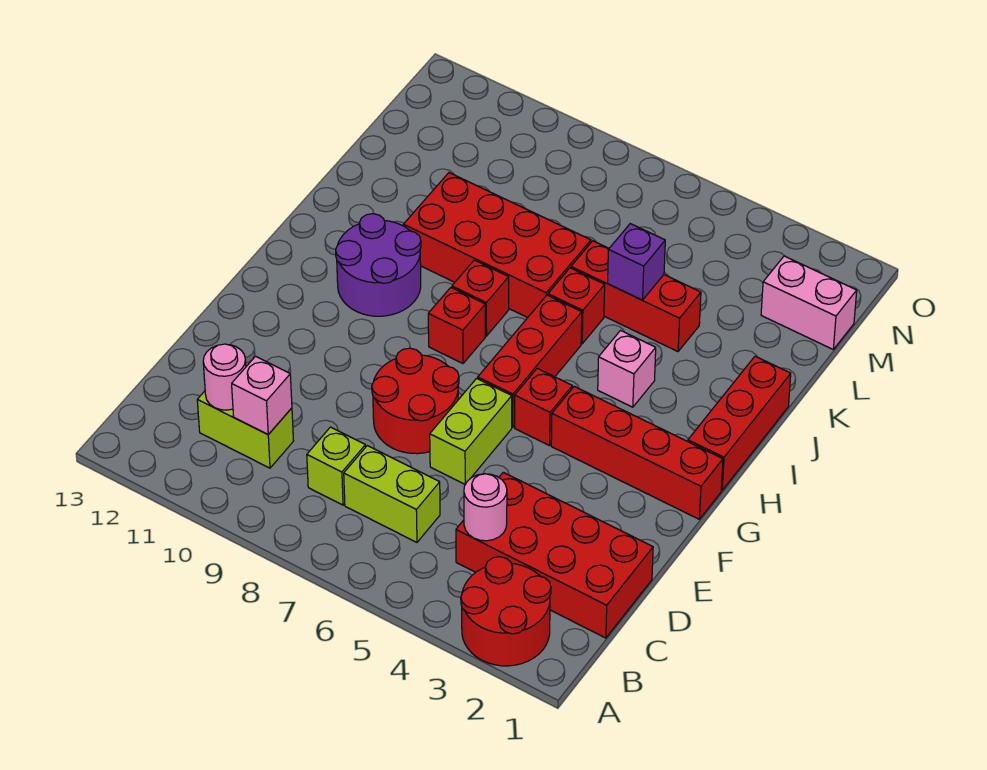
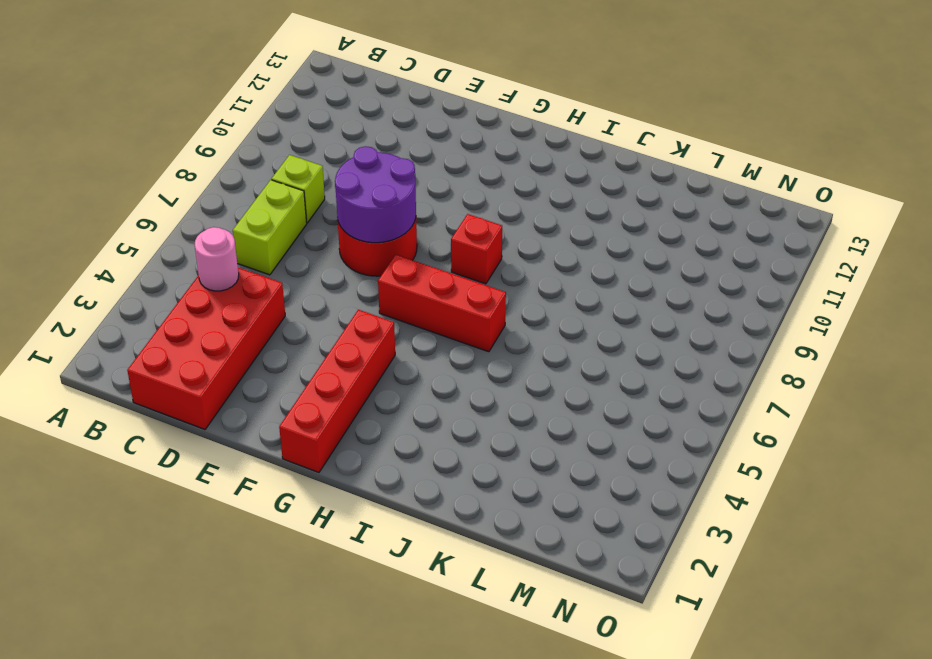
purple round brick E7:F8 level 2 -> purple round brick H10:I11 level 1
none -> red round brick A2:B3 level 1
none -> lime brick C10:C11 level 1
none -> lime brick E6:F6 level 1

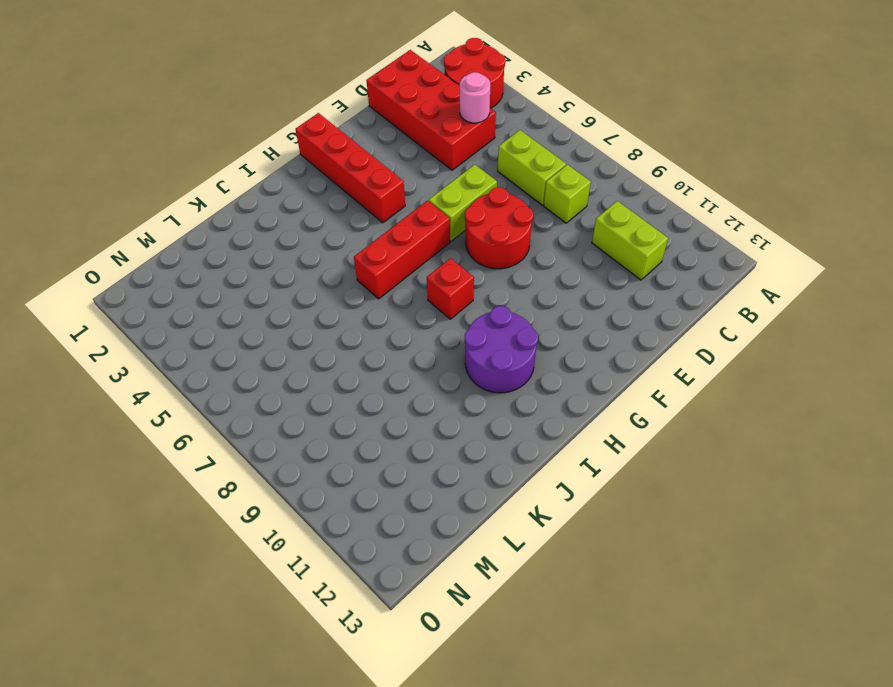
none -> red brick G5 level 1
none -> red brick H1:J1 level 1
none -> pink brick I4 level 1

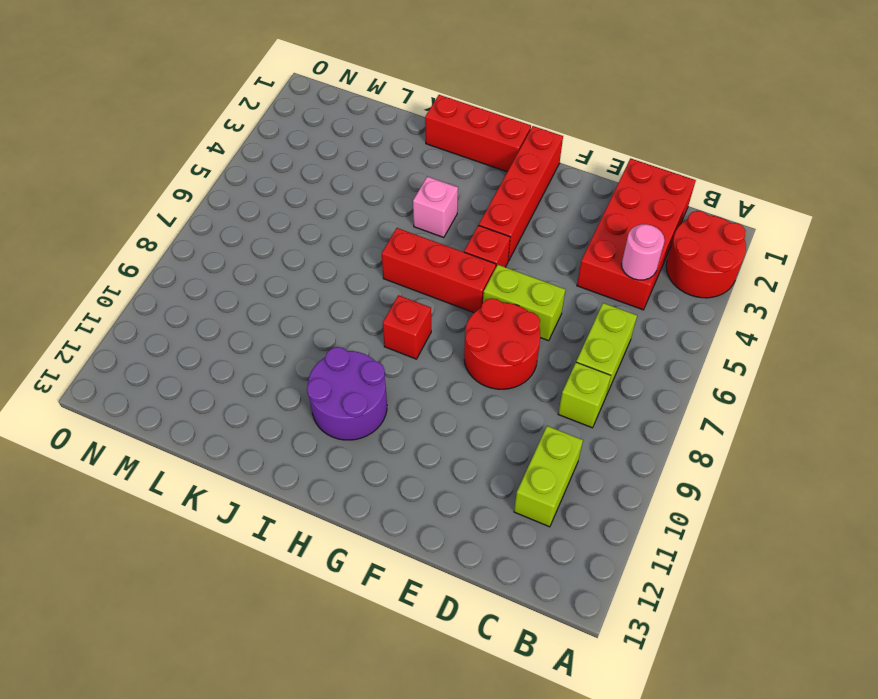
none -> red brick I8 level 1
none -> red brick J6 level 1
none -> red brick J7:K10 level 1

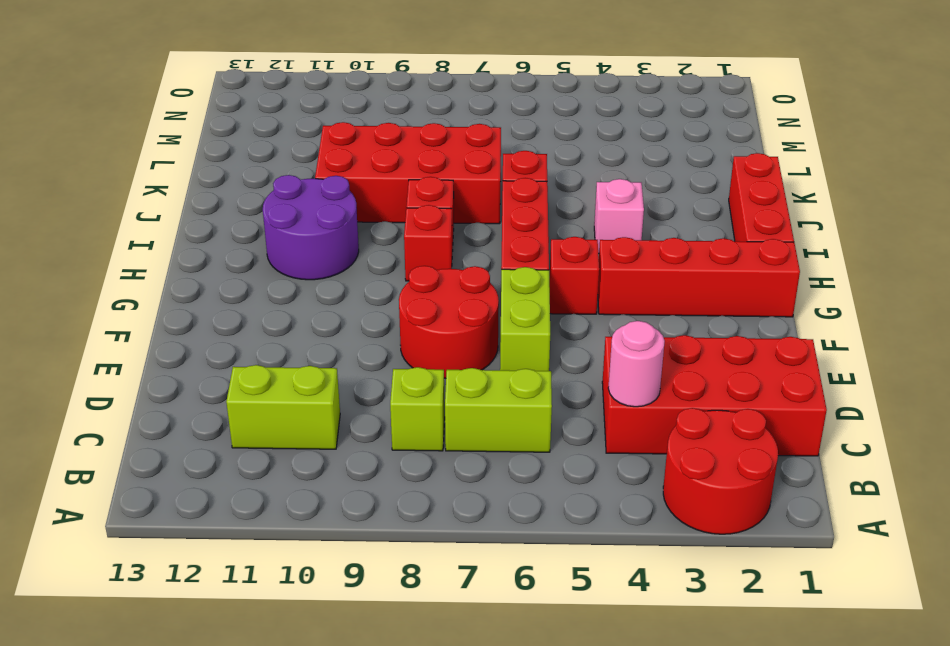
none -> red brick K4:K6 level 1
none -> pink brick M1:M2 level 1
none -> pink brick C10 level 2

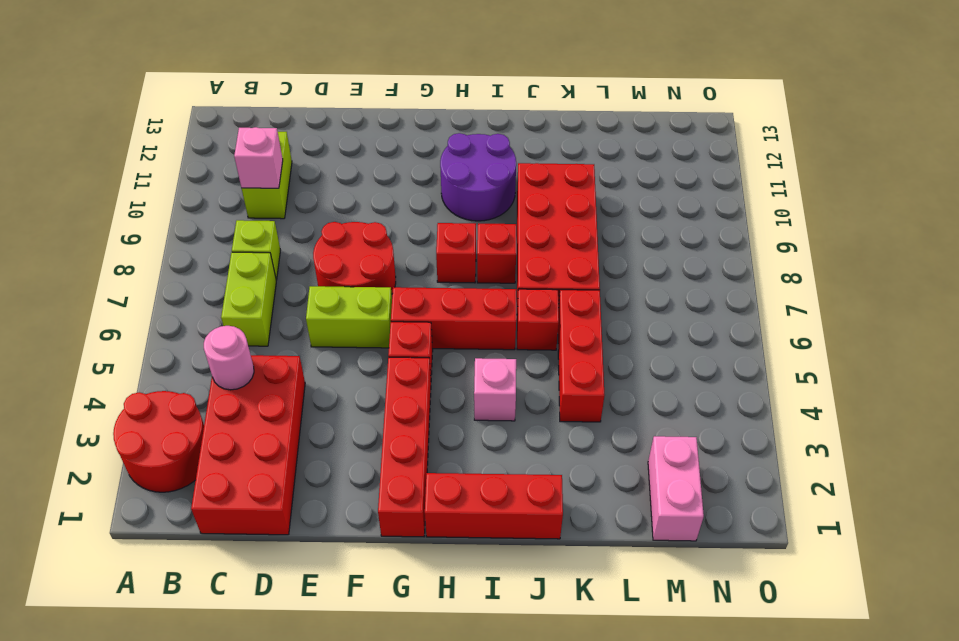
none -> pink round brick C11 level 2
none -> purple brick K5 level 2

